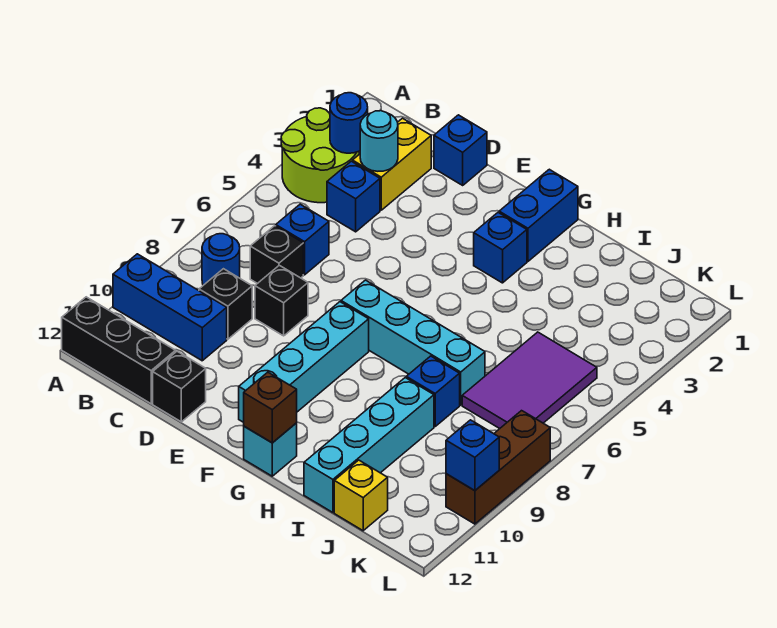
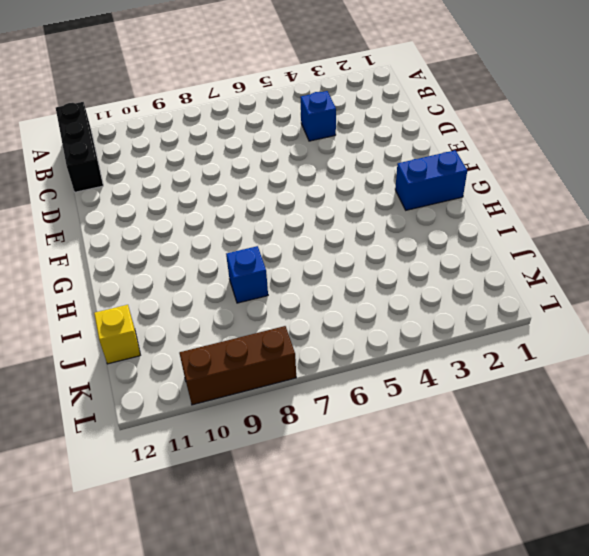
none -> lime round brick A3:B4 level 1
none -> blue brick A10:C10 level 1
none -> blue round brick B8 level 1

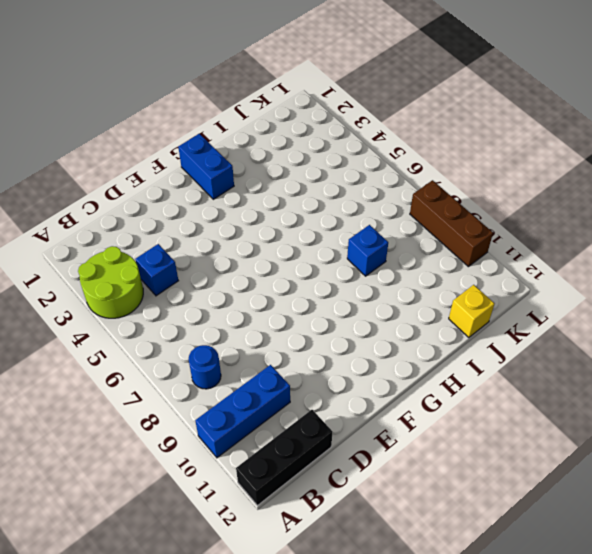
none -> yellow brick C2:C3 level 1
none -> blue brick C6 level 1
none -> black brick C7 level 1

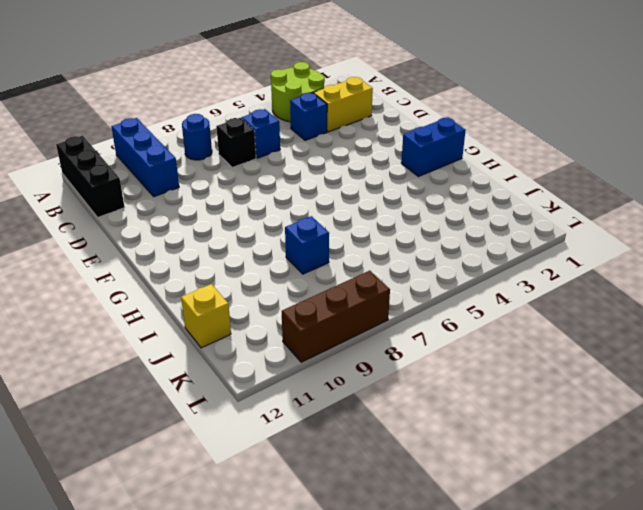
none -> black brick C9 level 1
none -> blue brick D1 level 1
none -> black brick D8 level 1

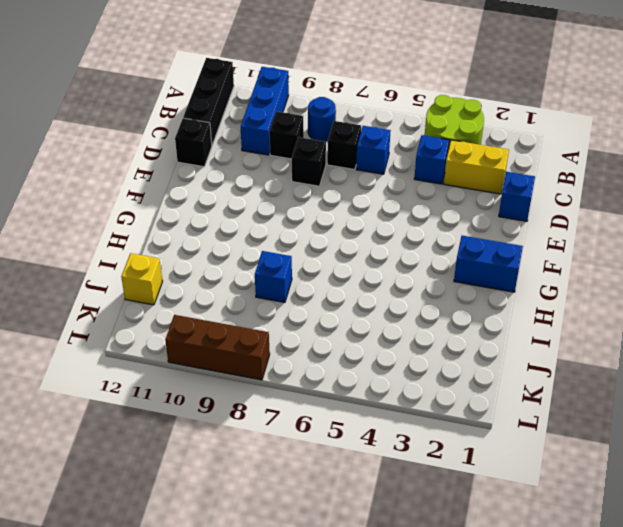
none -> cyan brick F7:I7 level 1
none -> cyan brick F8:F11 level 1
none -> blue brick G3 level 1

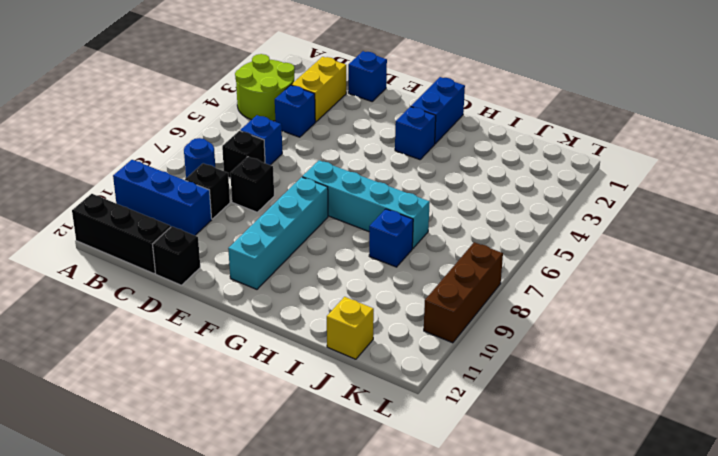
none -> cyan brick G12 level 1
none -> cyan brick I9:I12 level 1
none -> purple tile J5:K7 level 1

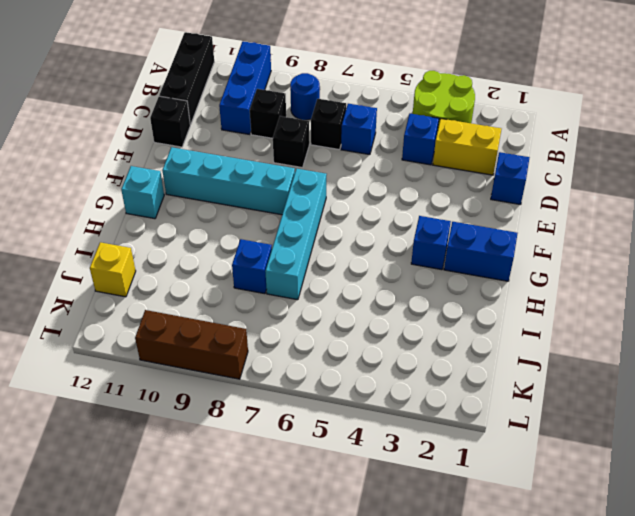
none -> cyan brick I9:I12 level 1
none -> purple tile J5:K7 level 1
none -> blue round brick B3 level 2

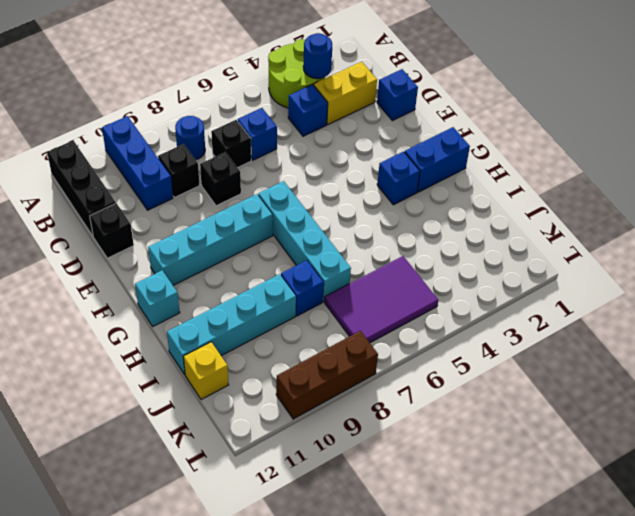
none -> cyan round brick C3 level 2
none -> brown brick G12 level 2
none -> blue brick L10 level 2

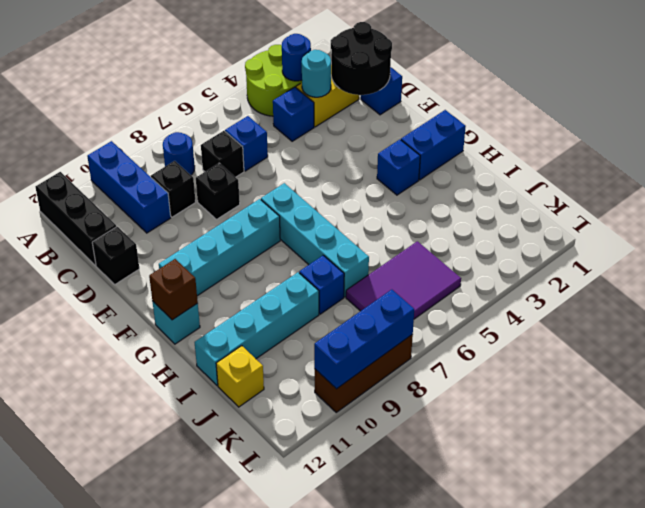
black round brick C1:D2 level 2 -> none
blue brick L8:L10 level 2 -> blue brick L10 level 2

